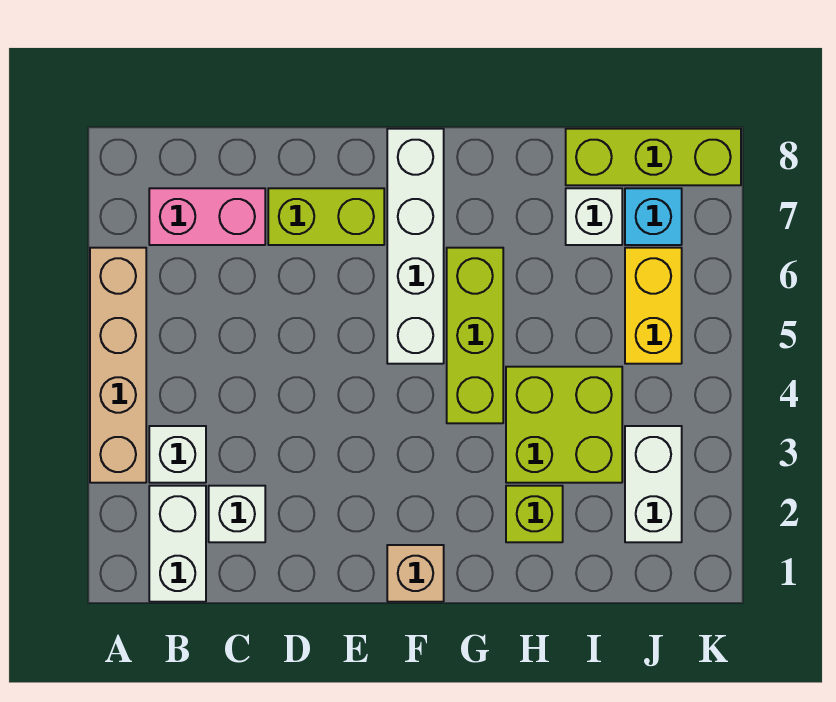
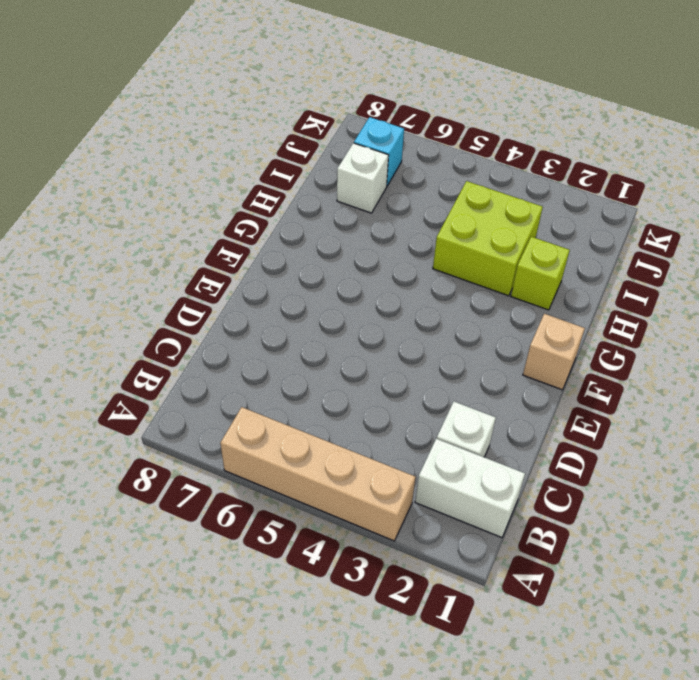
none -> white brick B3 level 1
none -> pink brick B7:C7 level 1
none -> lime brick D7:E7 level 1

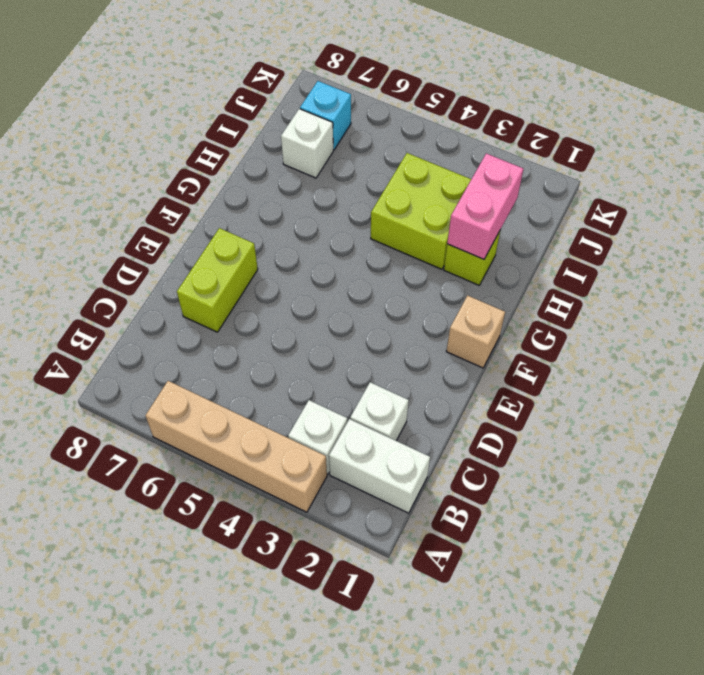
pink brick H2:I2 level 2 -> pink brick B7:C7 level 1
none -> white brick F5:F8 level 1
none -> lime brick G4:G6 level 1
none -> lime brick I8:K8 level 1

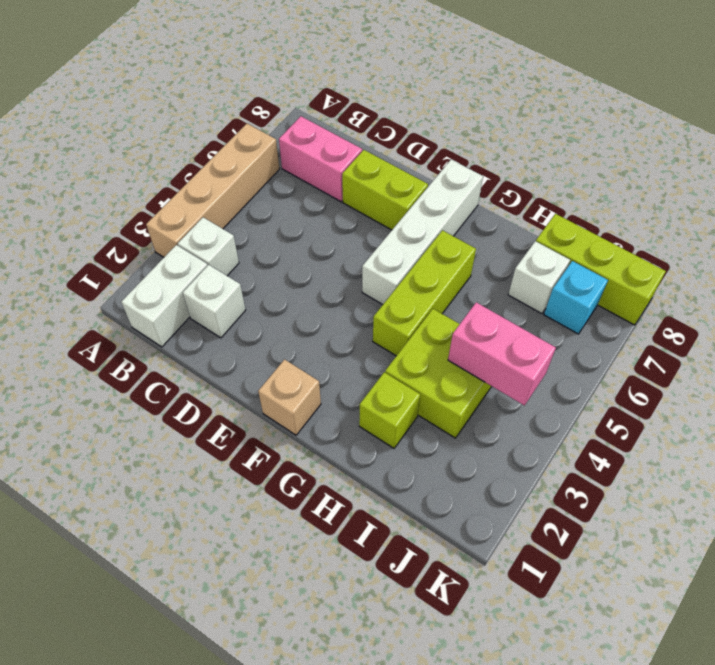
pink brick I4:J4 level 2 -> none
none -> white brick J2:J3 level 1
none -> yellow brick J5:J6 level 1

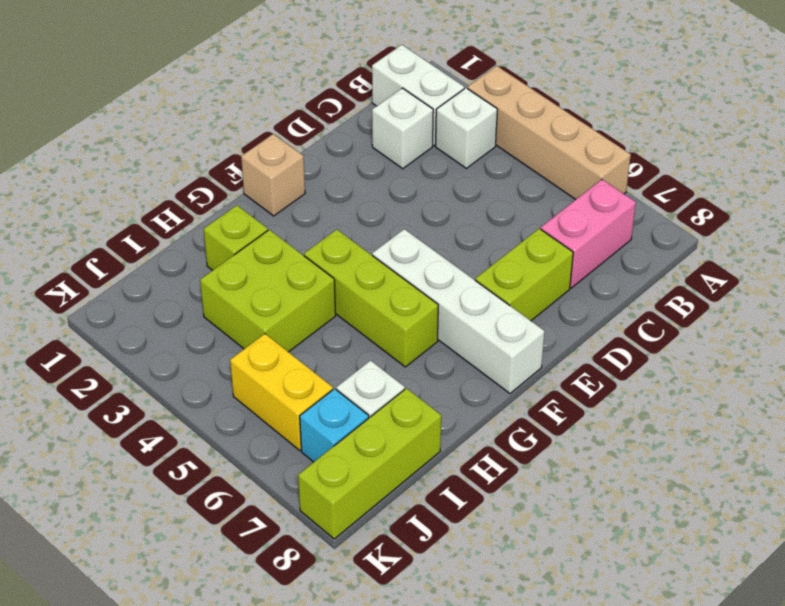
none -> white brick J2:J3 level 1

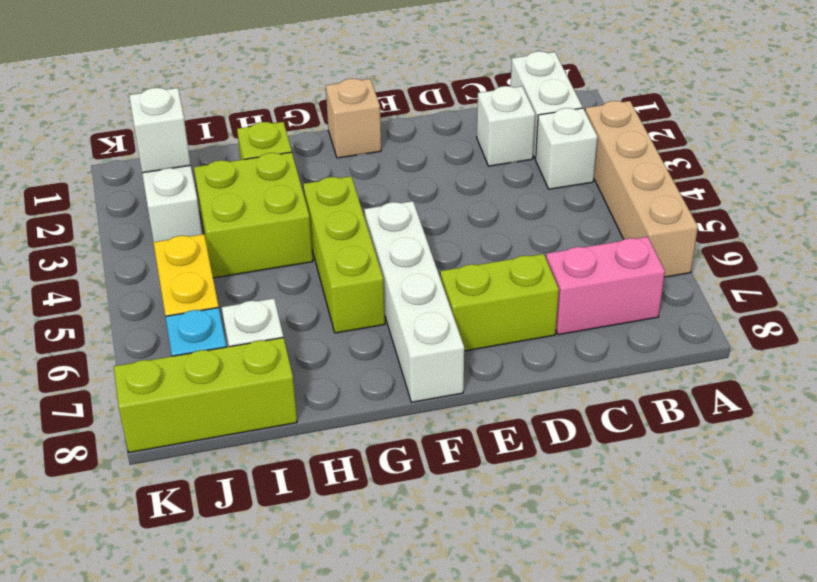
white brick J2 level 2 -> none

